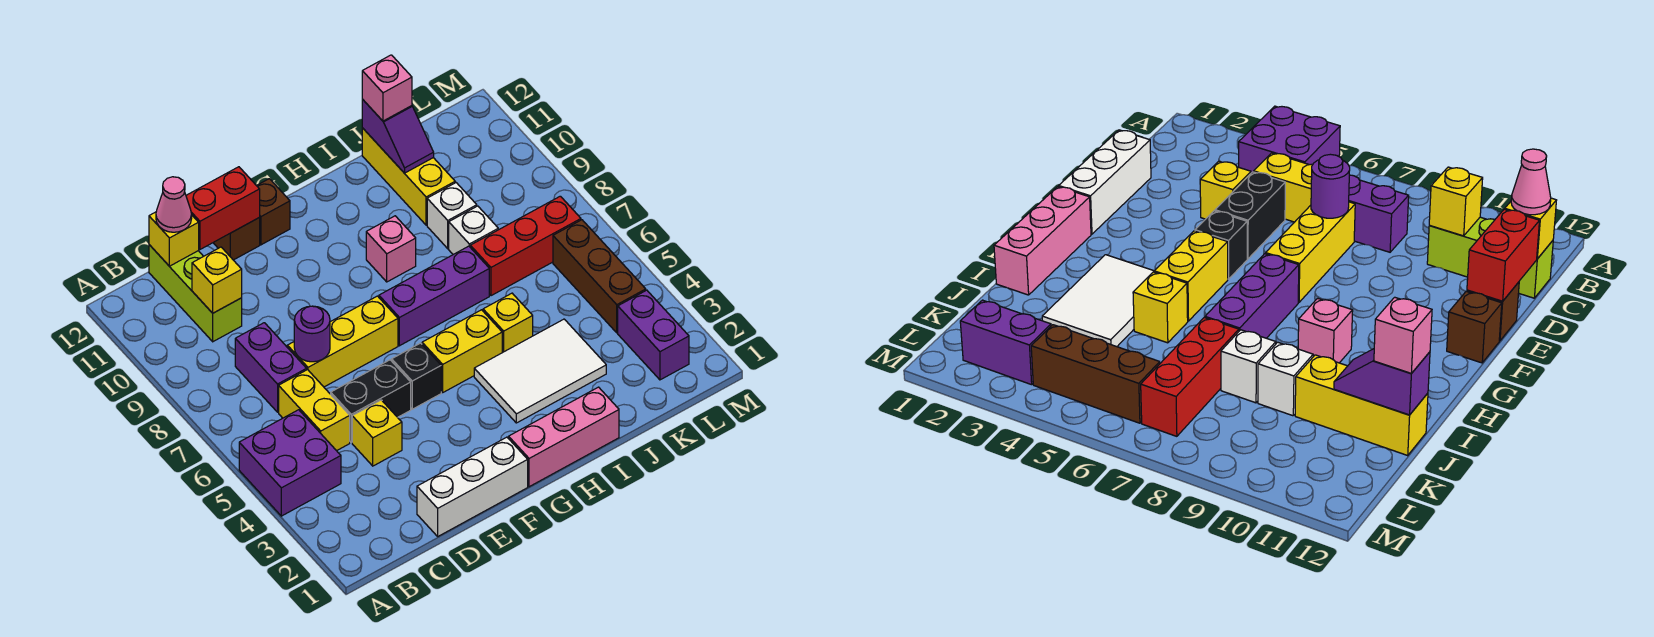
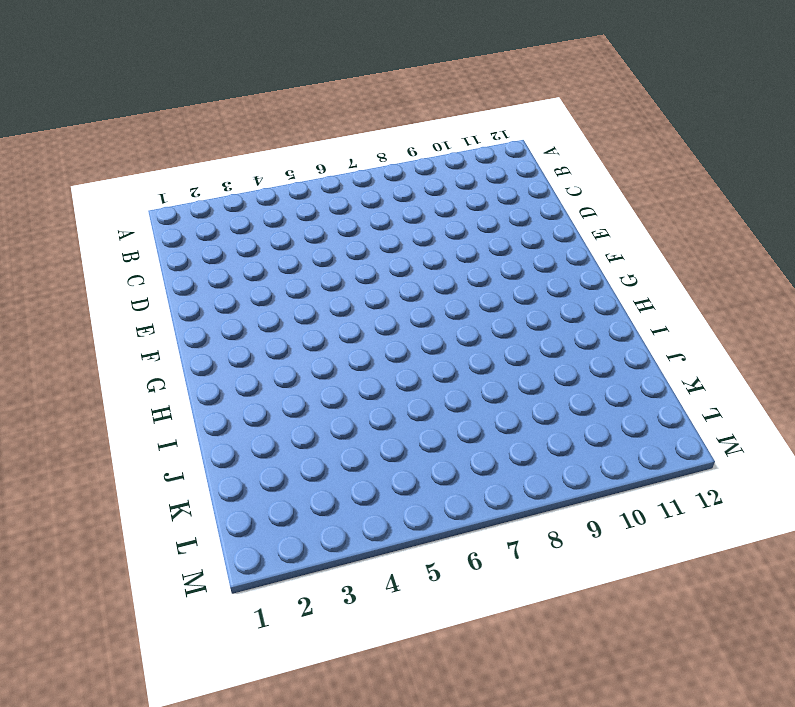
none -> purple brick A4:B5 level 1
none -> yellow brick C5:C6 level 1
none -> purple brick C7:C8 level 1
none -> lime brick C10:C12 level 1

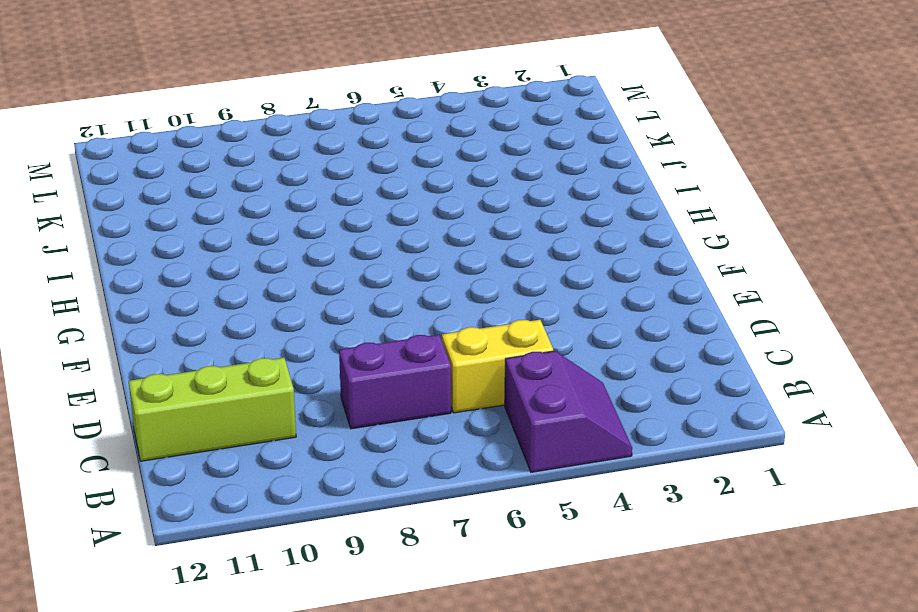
purple slope A4:B5 level 1 top 5 -> purple brick A4:B5 level 1
none -> white brick D1:F1 level 1
none -> yellow brick D4 level 1
none -> black brick D5:E5 level 1
none -> yellow brick D7:F7 level 1

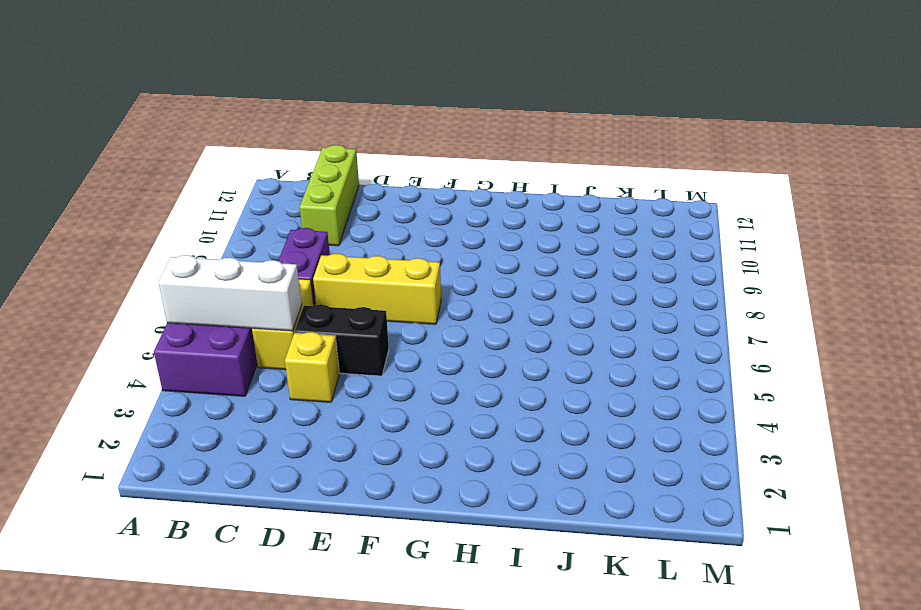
white brick A5:C5 level 2 -> white brick D1:F1 level 1
none -> brown brick E12 level 1
none -> black brick F5 level 1
none -> brown brick F12 level 1
none -> pink brick G1:I1 level 1

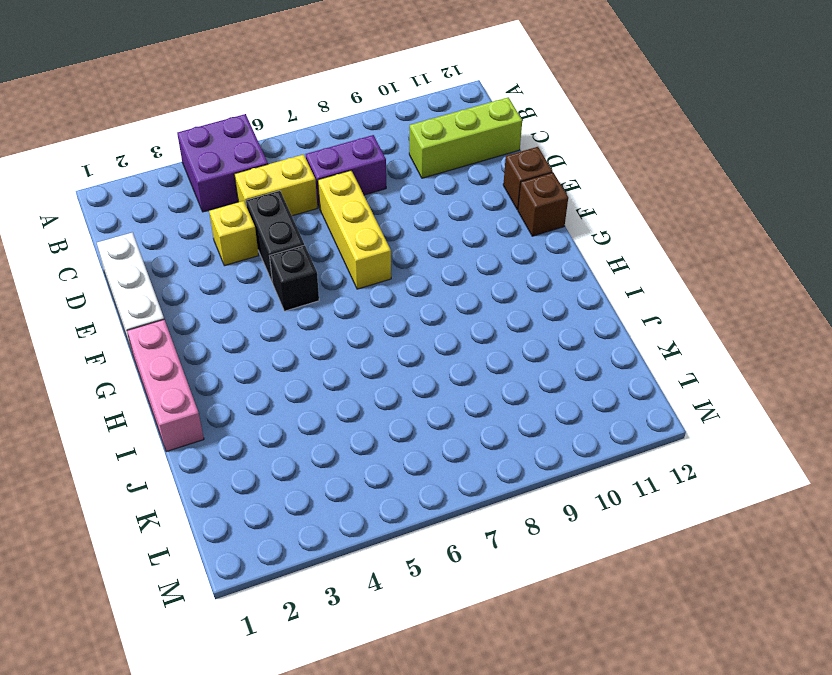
none -> yellow brick G5:H5 level 1
none -> purple brick G7:I7 level 1
none -> white tile H3:J4 level 1
none -> pink brick H9 level 1

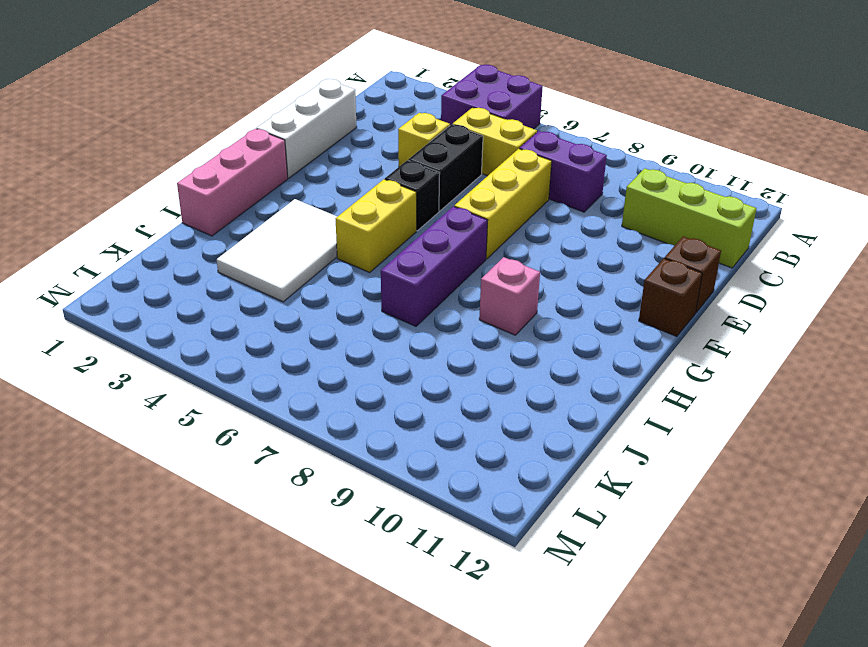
none -> yellow brick I5 level 1
none -> red brick J7:L7 level 1
none -> white brick J8 level 1
none -> white brick J9 level 1

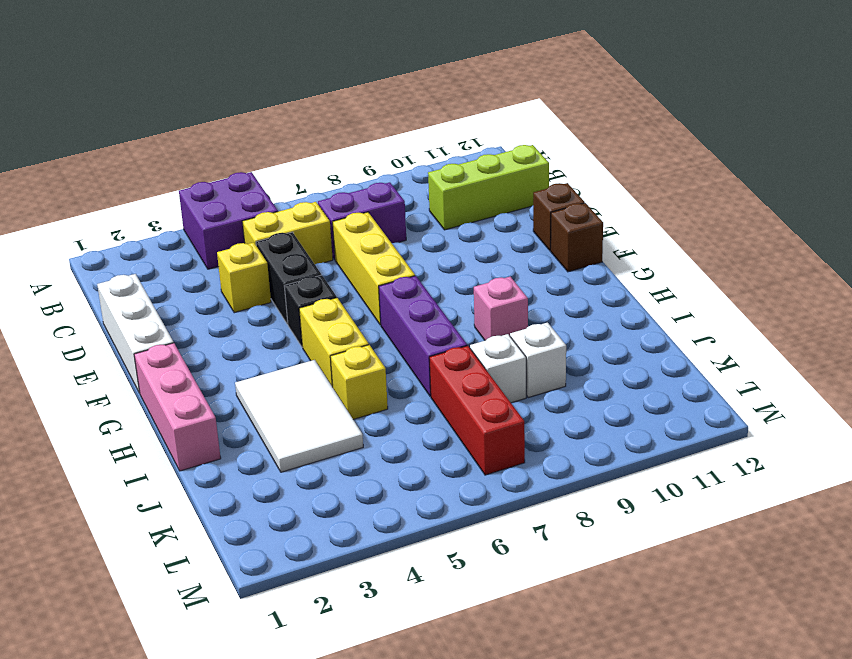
none -> yellow brick J10:J12 level 1
none -> purple brick L2:L3 level 1
none -> brown brick L4:L6 level 1
none -> yellow brick C10 level 2

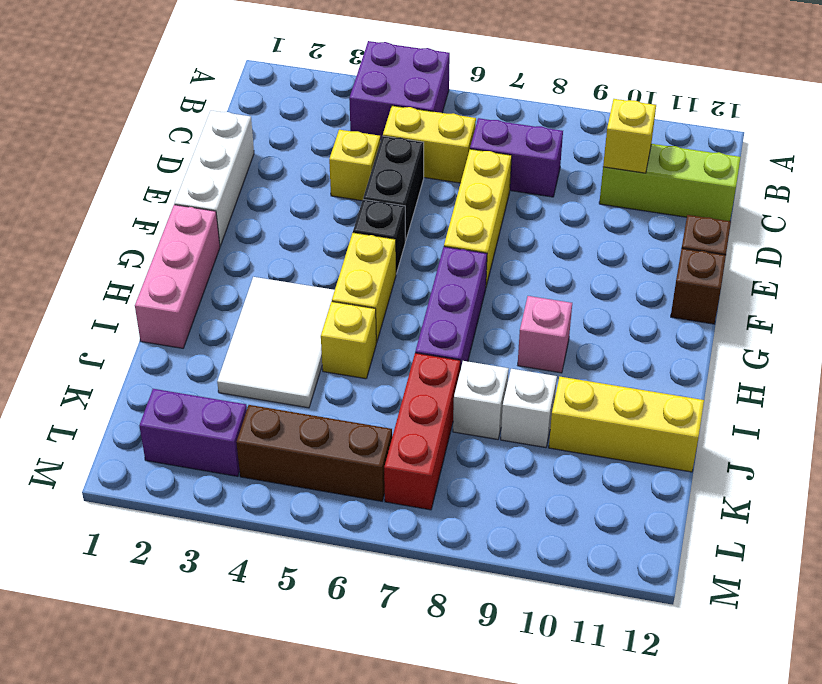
none -> yellow brick C12 level 2
none -> purple round brick D7 level 2
none -> red brick D12:E12 level 2
none -> purple slope J11:J12 level 2 top 12

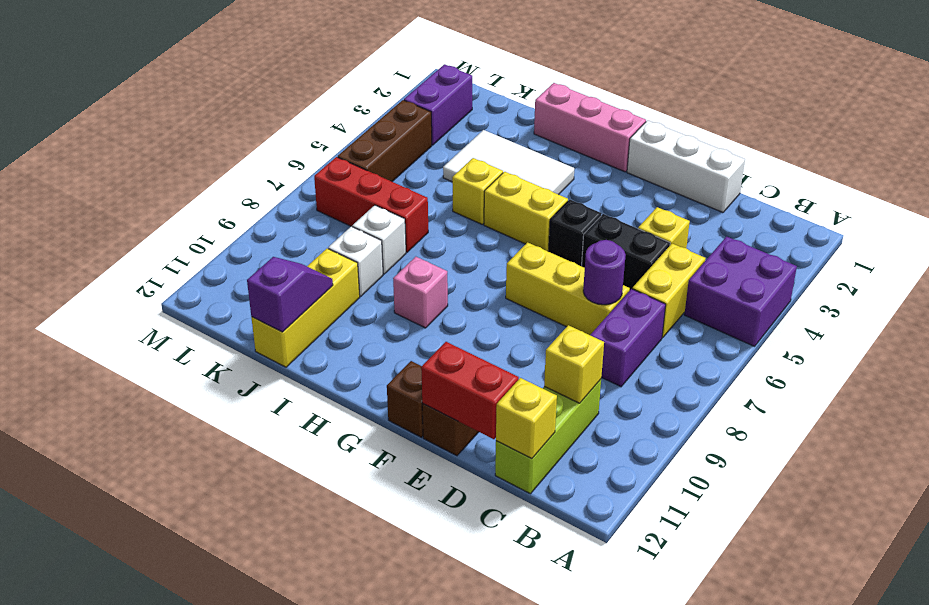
none -> purple brick G7:I7 level 1
none -> pink cone C12 level 3
none -> pink brick J12 level 3

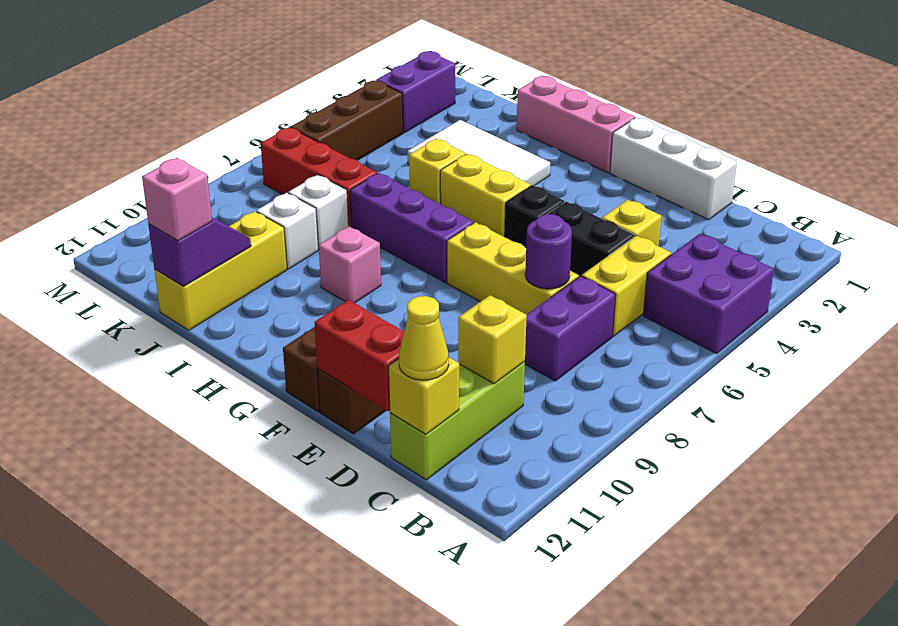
yellow cone C12 level 3 -> pink cone C12 level 3

